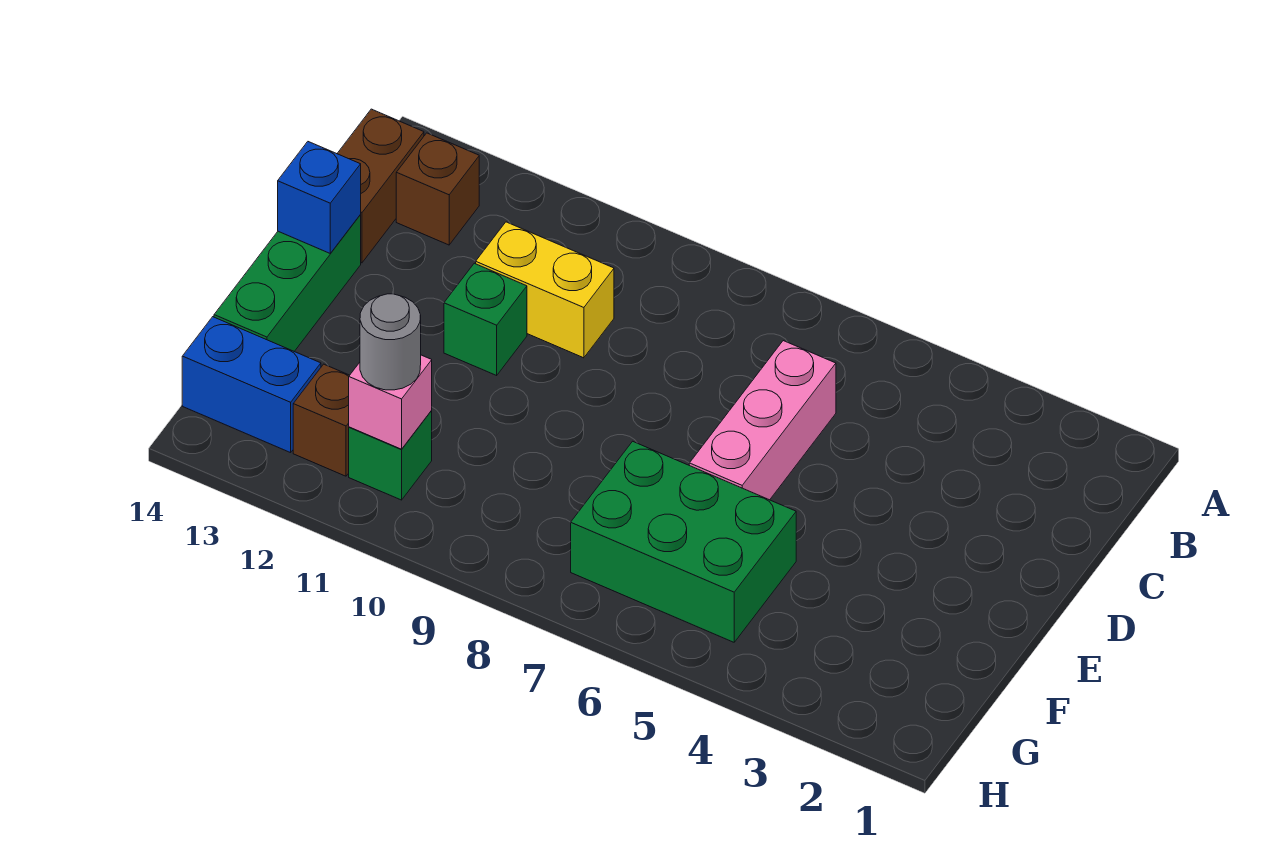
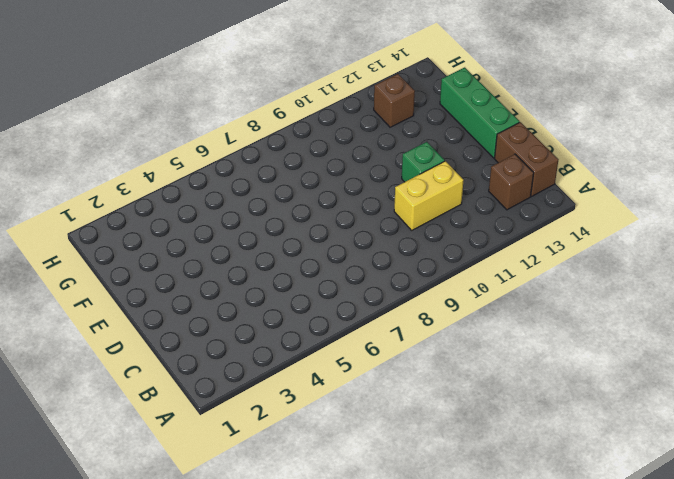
none -> pink brick C6:E6 level 1
none -> green brick F5:G7 level 1
none -> green brick G11 level 1

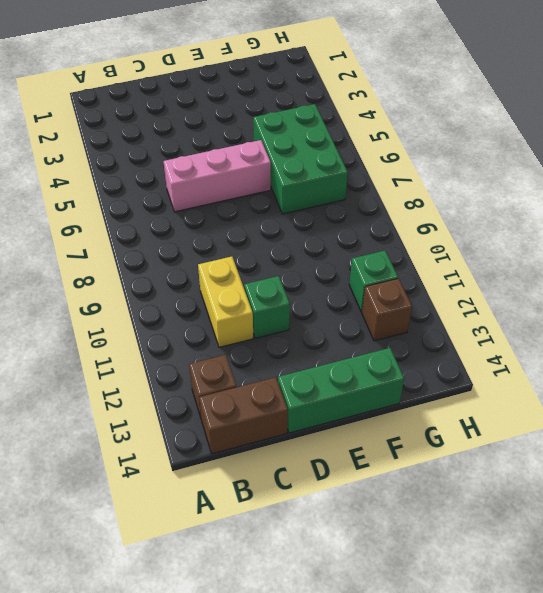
none -> blue brick G13:G14 level 1
none -> blue brick D14 level 2
none -> pink brick G11 level 2

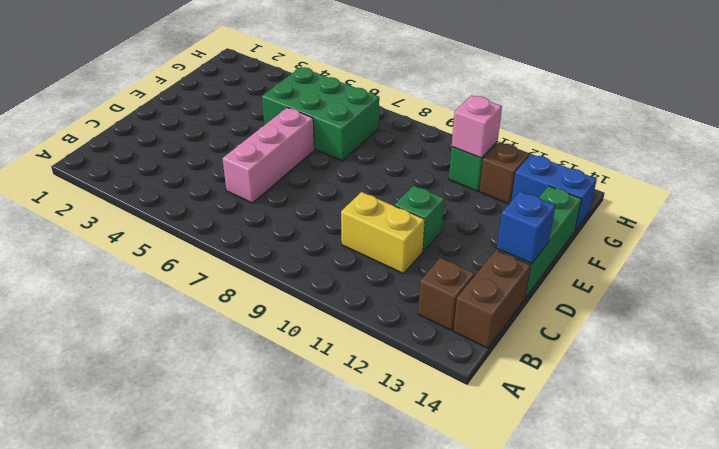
none -> grey round brick G11 level 3

